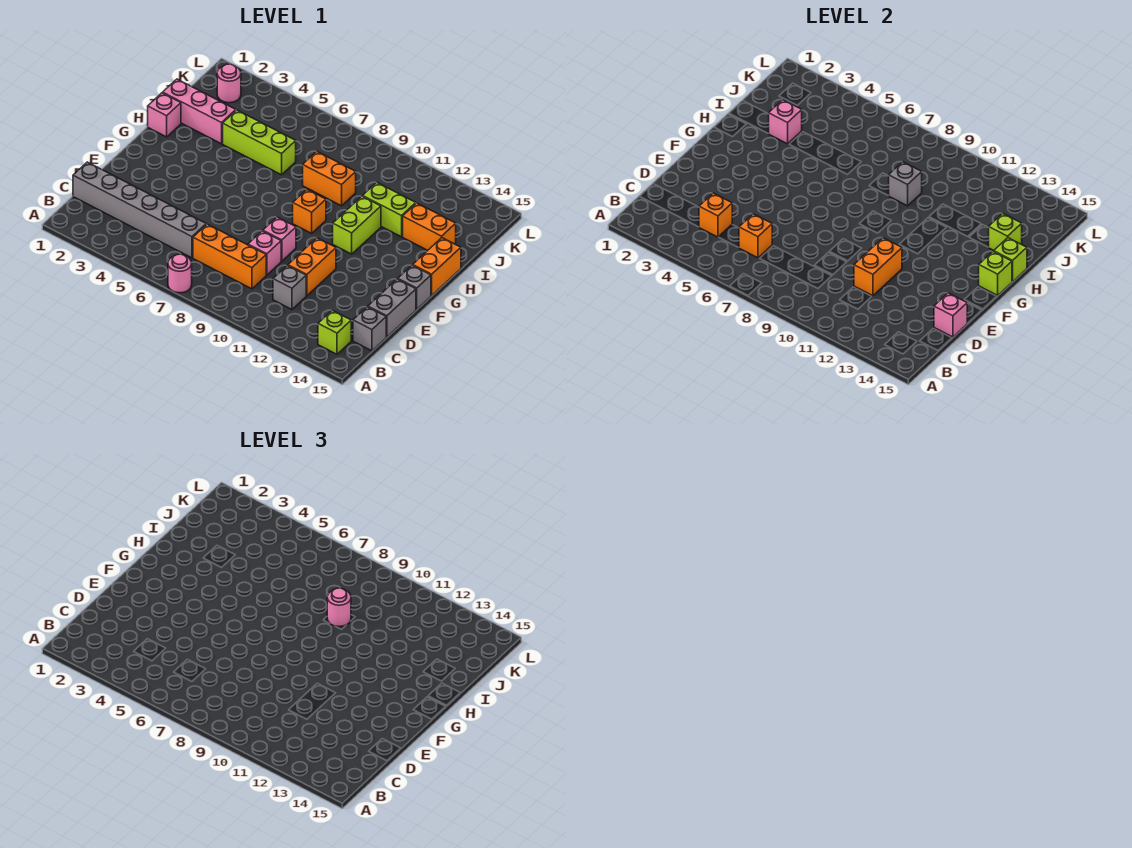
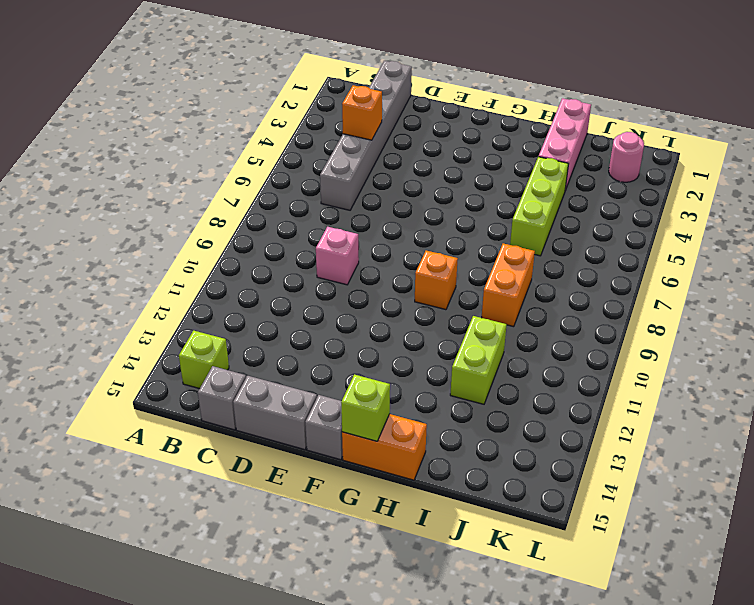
none -> pink round brick A7 level 1
none -> orange brick C7:C9 level 1
none -> grey brick C11 level 1
none -> orange brick D11:E11 level 1

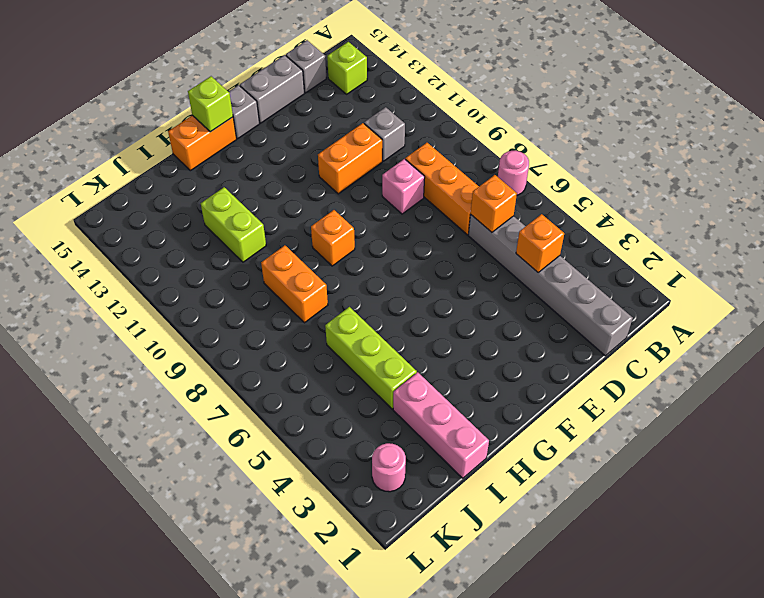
none -> pink brick E9 level 1
none -> lime brick G11:H11 level 1
none -> pink brick H1 level 1
none -> orange brick I13:I14 level 1

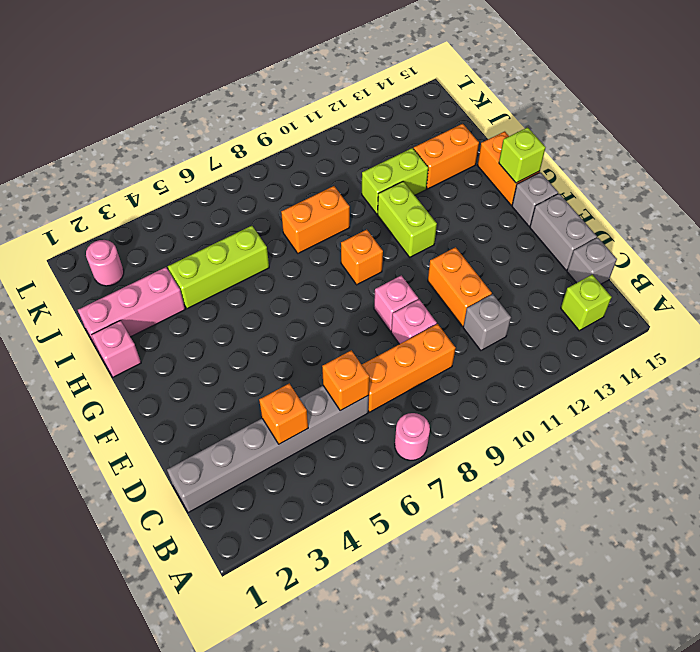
none -> orange brick D11:E11 level 2
none -> pink brick D15 level 2
none -> lime brick H15 level 2
none -> pink brick I3 level 2

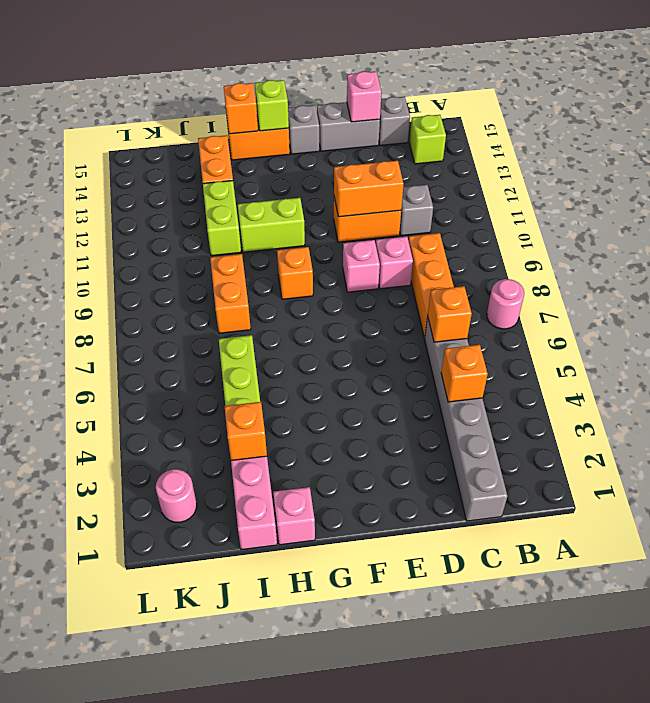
orange brick H15 level 2 -> lime brick H15 level 2
orange brick I3 level 2 -> pink brick I3 level 2
none -> grey brick I9 level 2
none -> lime brick I14 level 2
none -> pink round brick I9 level 3

